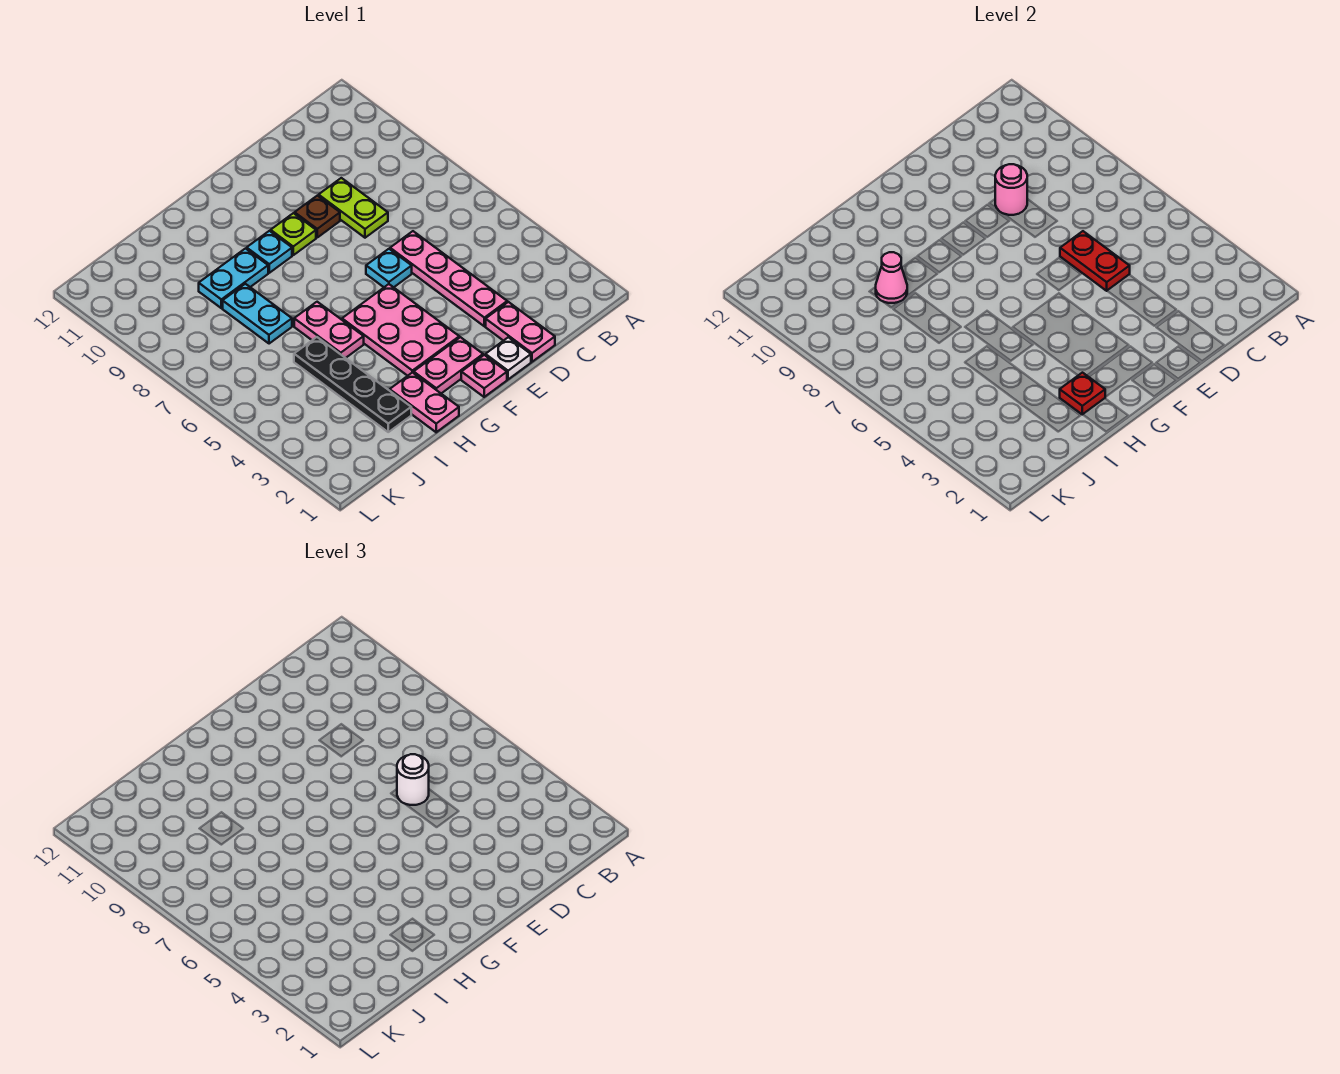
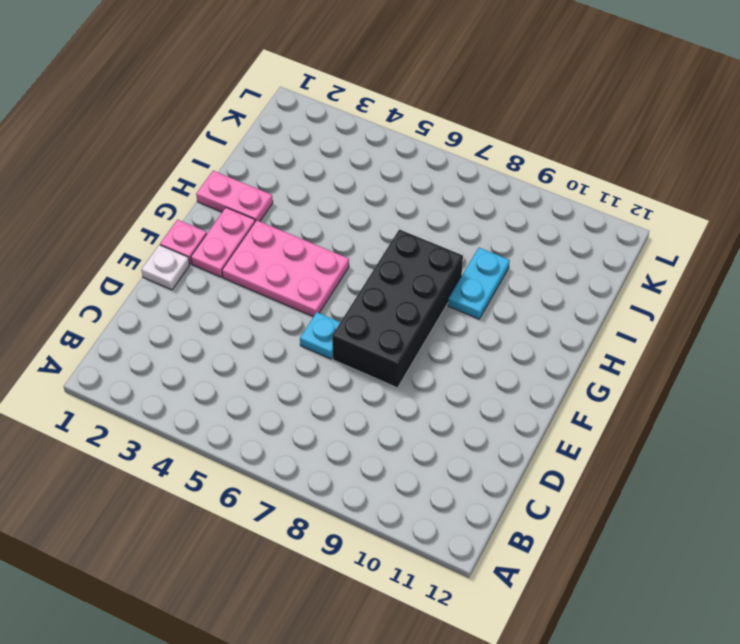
black brick E7:H8 level 1 -> none
none -> pink plate D1:D2 level 1
none -> pink plate D3:D6 level 1
none -> lime plate D8:D9 level 1

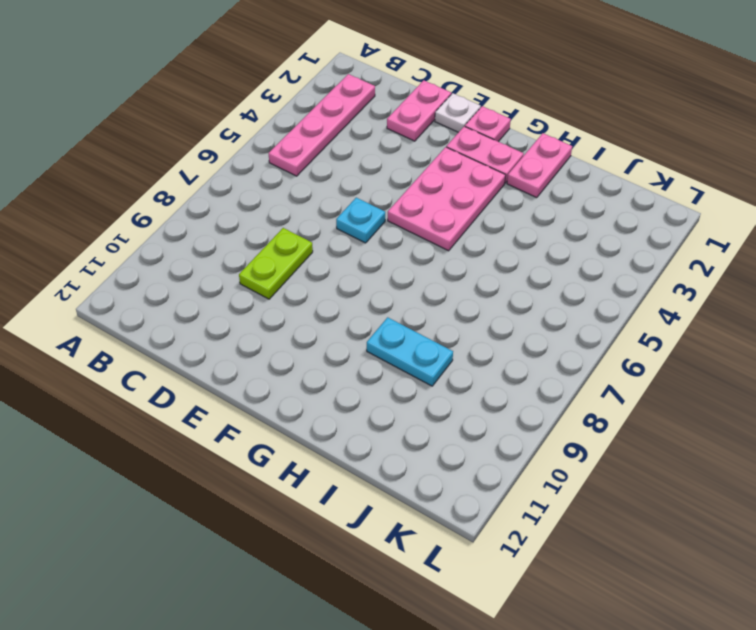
pink plate B2:B5 level 1 -> pink plate D3:D6 level 1
none -> brown plate E9 level 1
none -> lime plate F9 level 1
none -> cyan plate G9 level 1

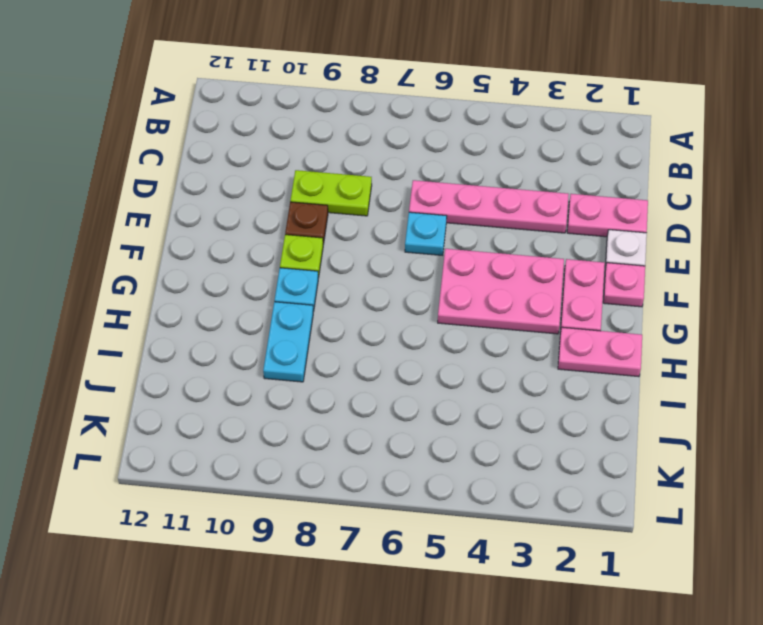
none -> pink plate H5:H6 level 1
none -> black plate I2:I5 level 1
none -> cyan plate I7:I8 level 1

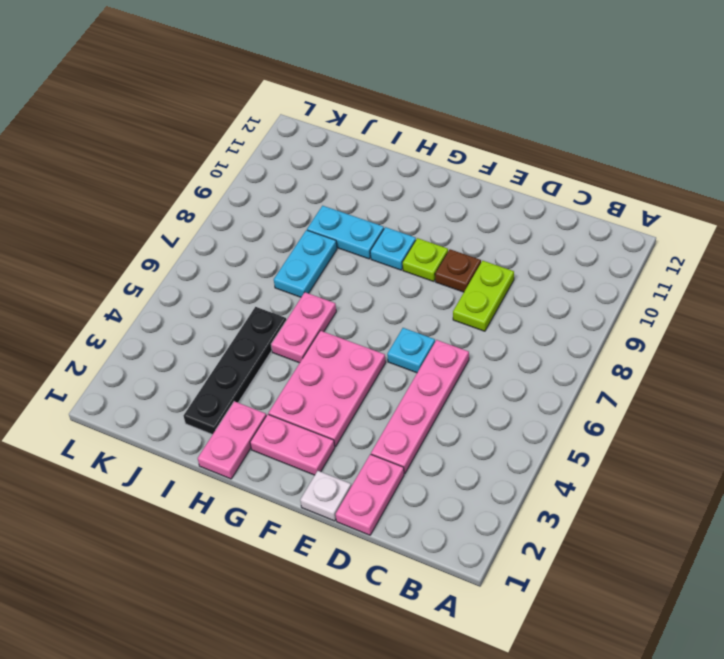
none -> pink plate F1 level 1
none -> red plate D5:D6 level 2
none -> pink round brick D9 level 2

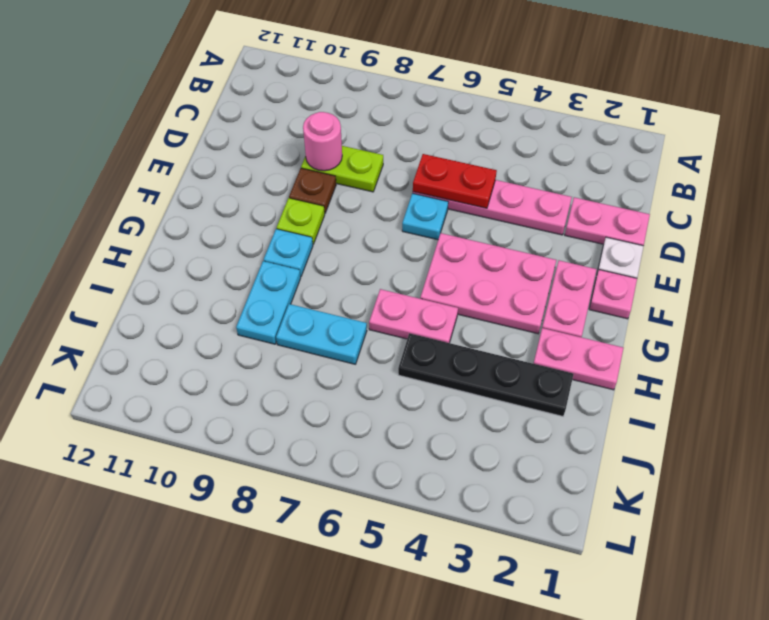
none -> red plate H2 level 2
none -> pink cone I9 level 2
none -> white round brick D6 level 3

